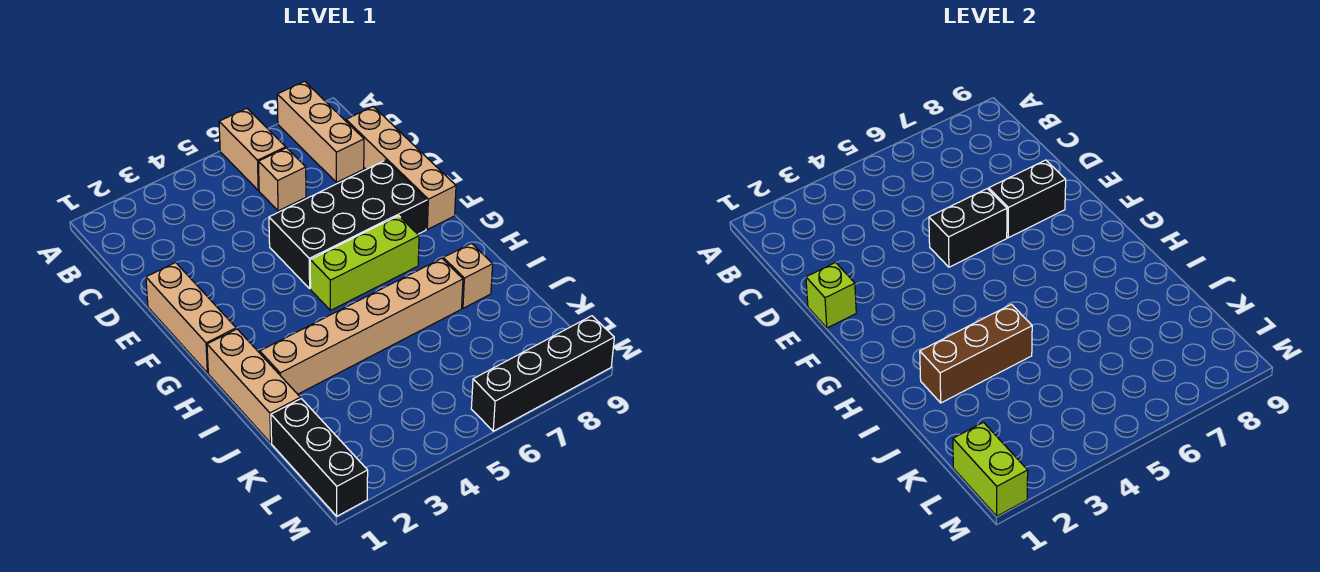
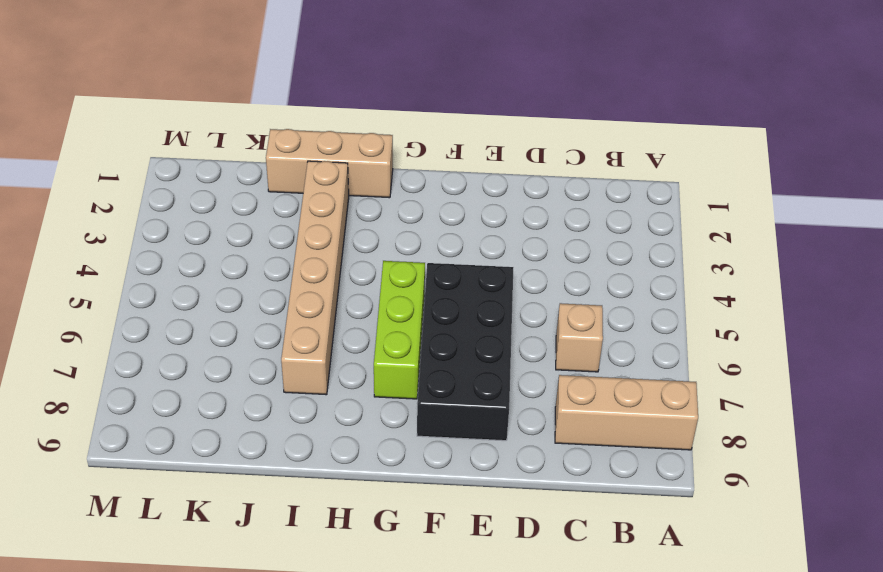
none -> tan brick A6:B6 level 1
none -> tan brick C9:F9 level 1
none -> tan brick E1:G1 level 1

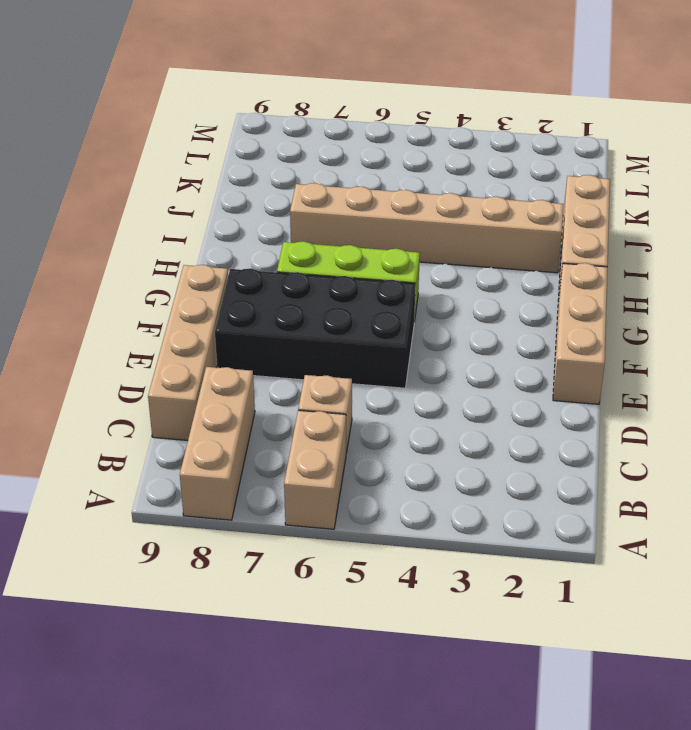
none -> tan brick I8 level 1
none -> black brick K1:M1 level 1
none -> black brick M6:M9 level 1

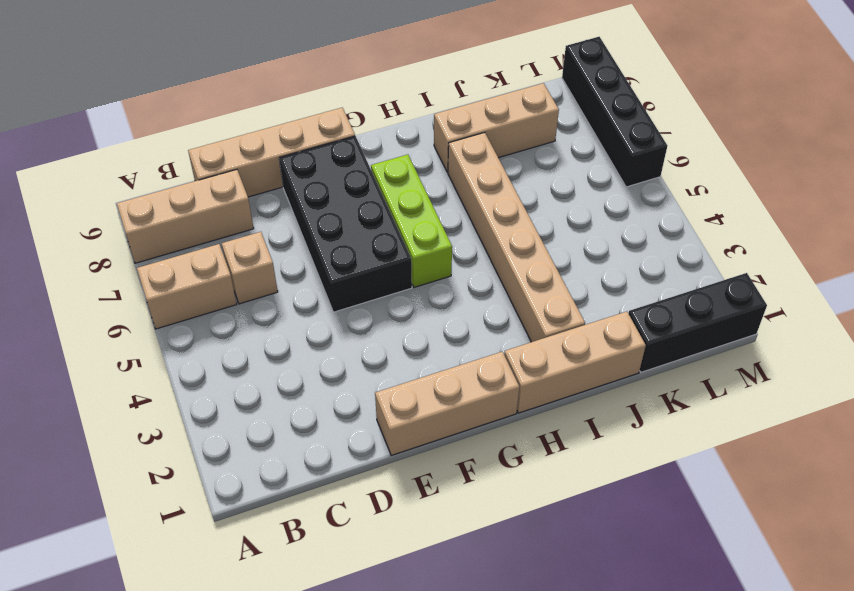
tan brick I8:K8 level 1 -> tan brick I8 level 1
none -> lime brick E1 level 2
none -> black brick E5:E6 level 2
none -> black brick E7:E8 level 2

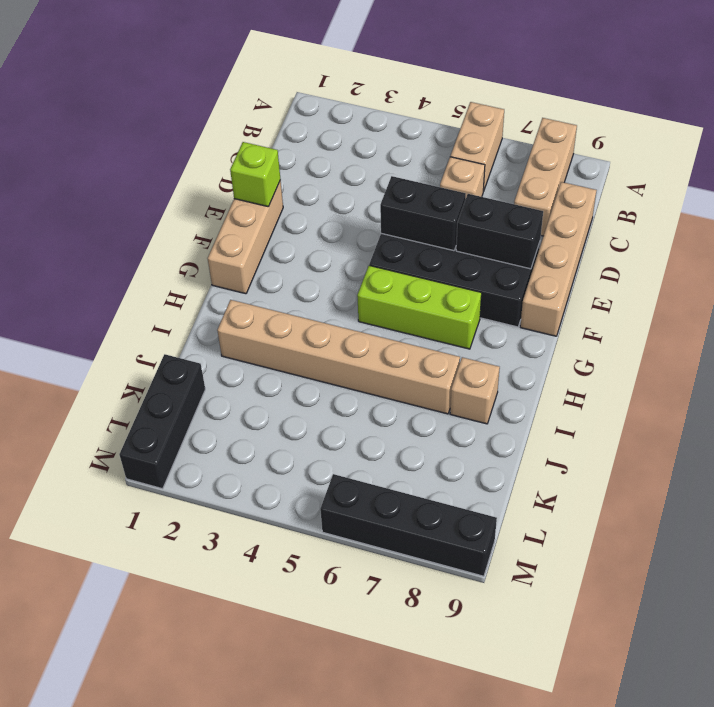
none -> tan brick H1:J1 level 1
none -> brown brick I2:I4 level 2
none -> lime brick L1:M1 level 2

